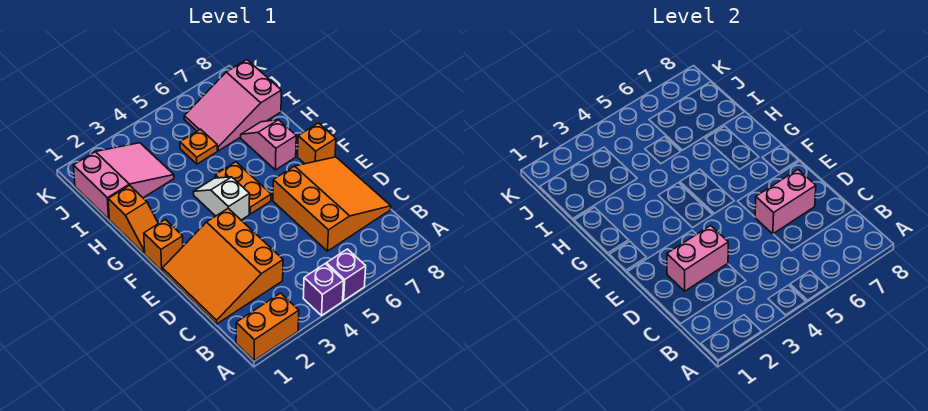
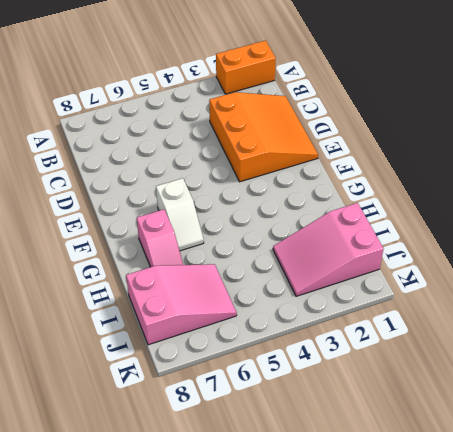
white slope F6:G6 level 1 top F -> white slope F4:G4 level 1 top F
none -> purple brick A4 level 1
none -> purple brick A5 level 1
none -> orange slope C6:E8 level 1 top 6

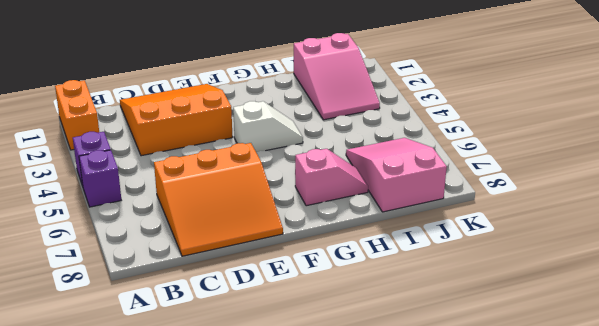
none -> orange brick F1 level 1
none -> orange plate F5:G5 level 1
none -> orange brick F8 level 1

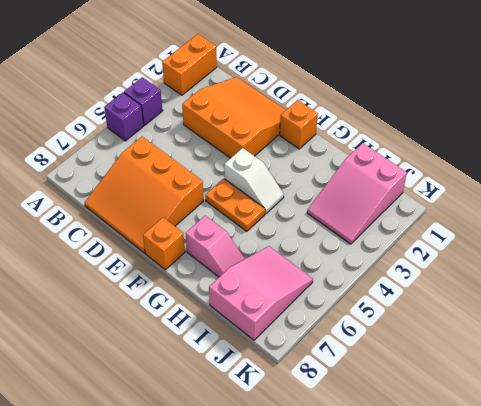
none -> orange slope G1:H1 level 1 top H
none -> orange plate I5 level 1
none -> pink brick D2:D3 level 2

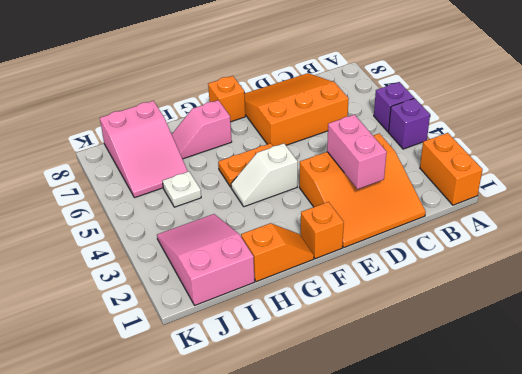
white plate I5 level 1 -> orange plate I5 level 1
none -> pink brick D6:D7 level 2

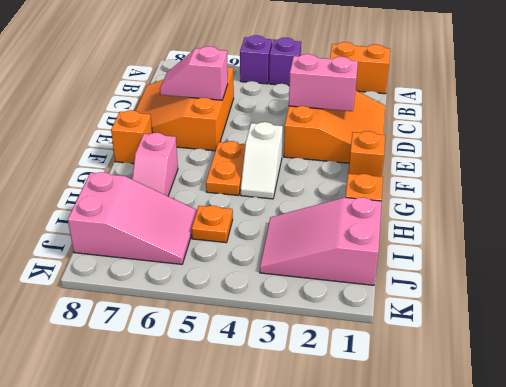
pink slope D6:D7 level 2 top 6 -> pink brick D6:D7 level 2

